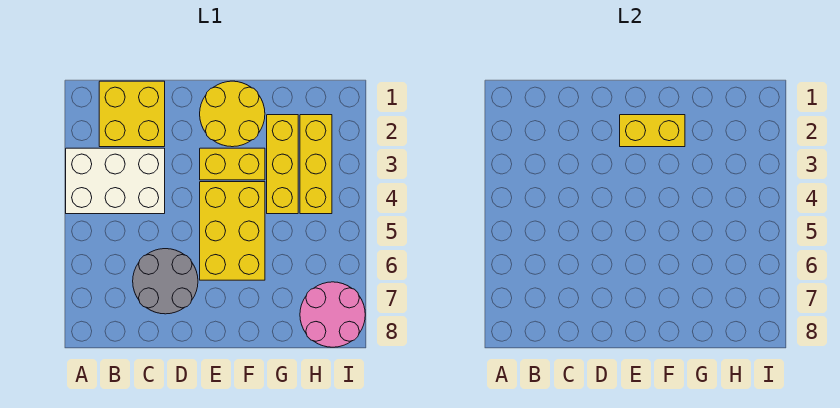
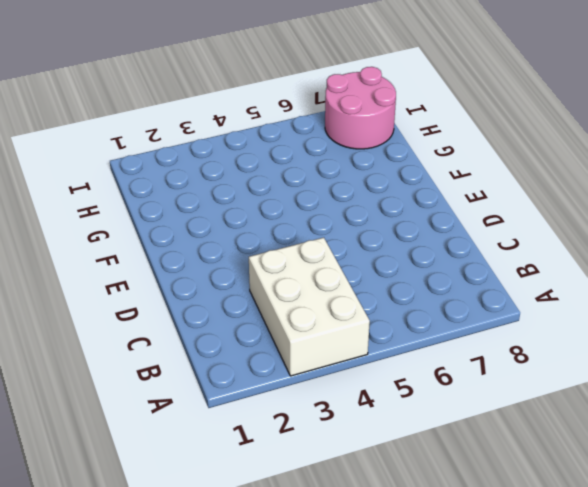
none -> yellow brick B1:C2 level 1
none -> grey round brick C6:D7 level 1

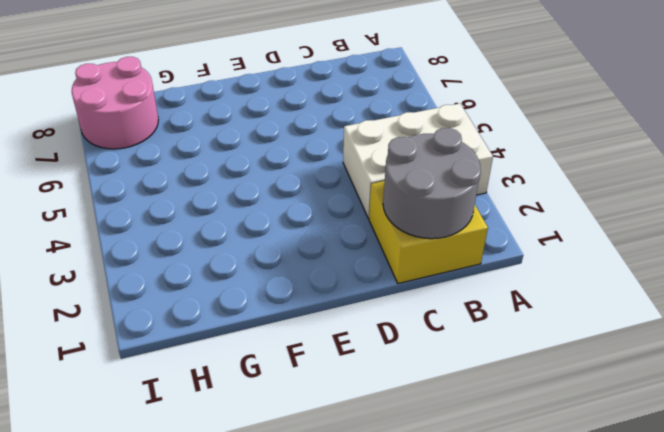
grey round brick B1:C2 level 2 -> grey round brick C6:D7 level 1
none -> yellow round brick E1:F2 level 1
none -> yellow brick E3:F3 level 1

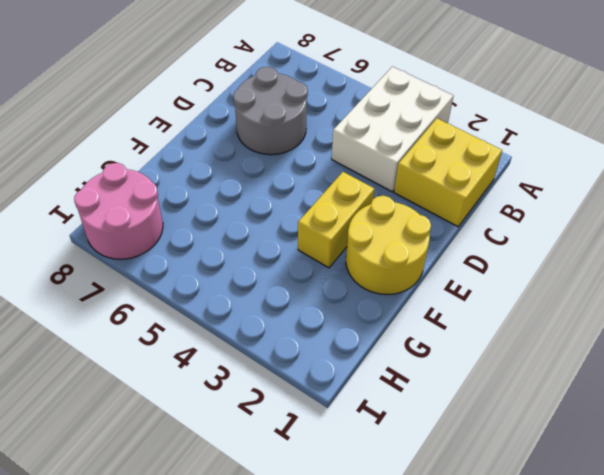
none -> yellow brick E4:F6 level 1
none -> yellow brick G2:G4 level 1

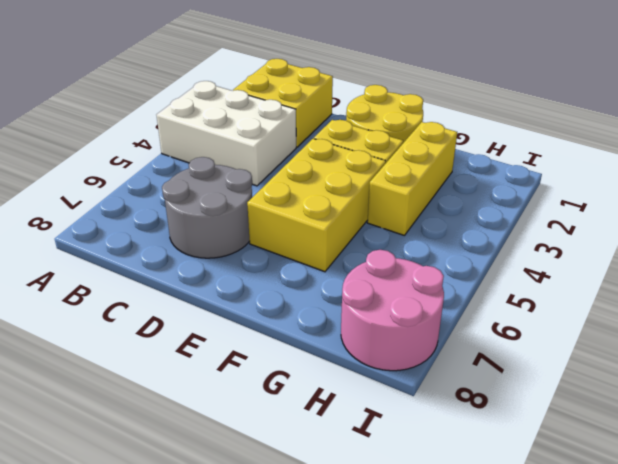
none -> yellow brick H2:H4 level 1
none -> yellow brick E2:F2 level 2

